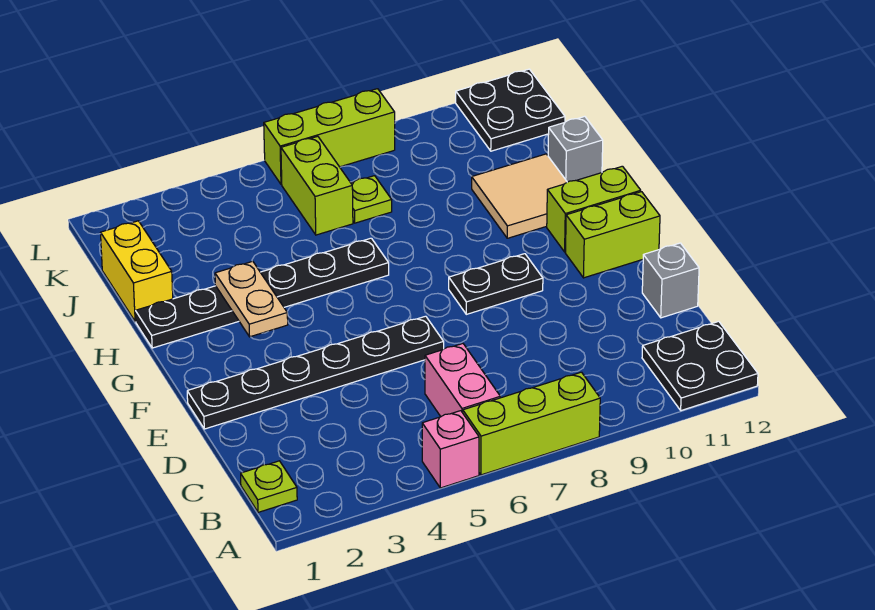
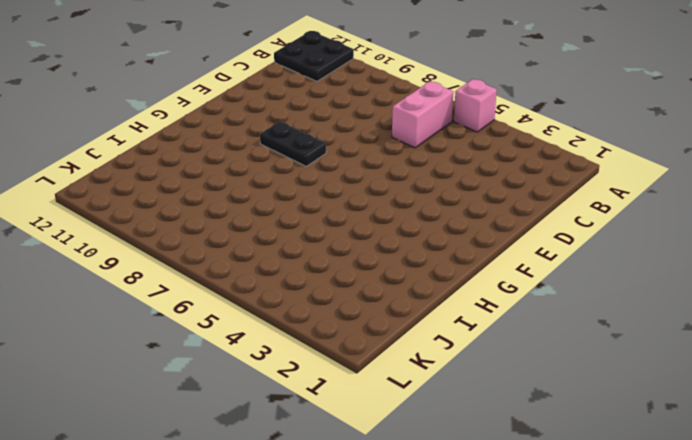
none -> lime brick A6:A8 level 1
none -> lime plate B1 level 1
none -> grey brick D12 level 1

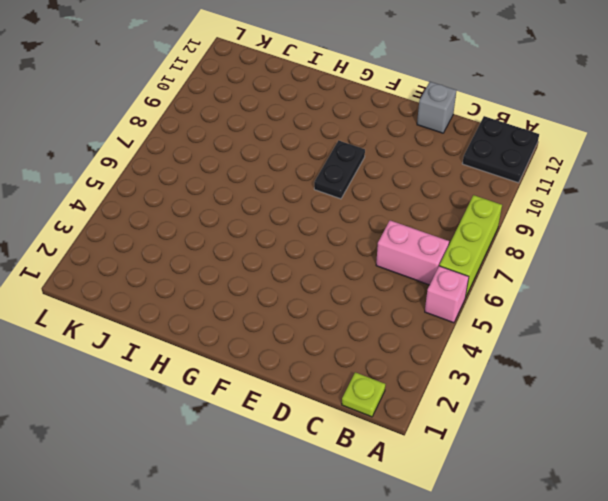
none -> black plate E1:E6 level 1
none -> lime brick F11:F12 level 1
none -> lime brick G11:G12 level 1

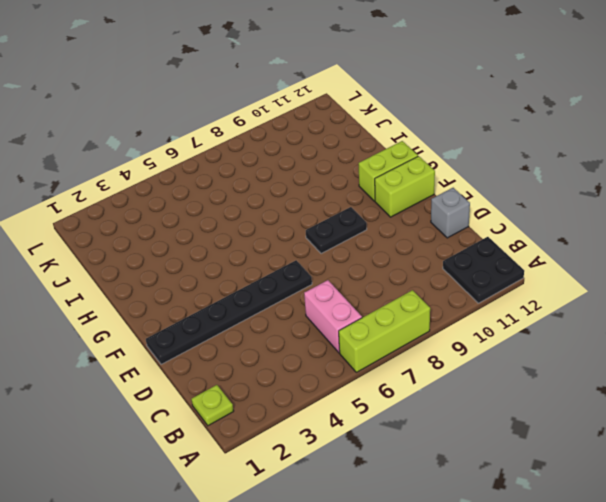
none -> pink brick A5 level 1
none -> black plate H1:H6 level 1
none -> tan tile H10:I11 level 1

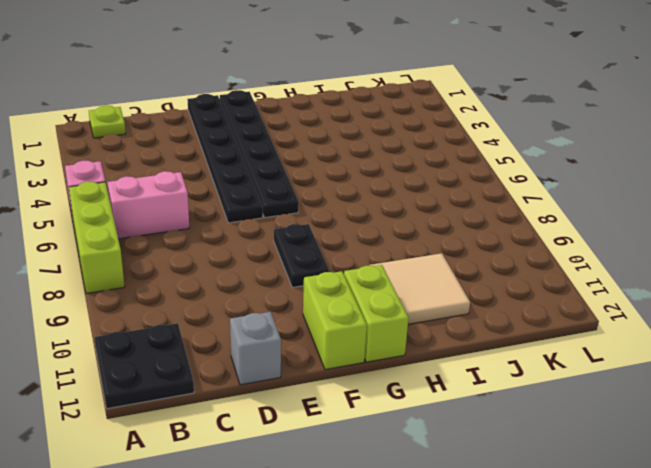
black plate F1:F6 level 1 -> black plate H1:H6 level 1
none -> yellow brick I1:J1 level 1
none -> grey brick I12 level 1
none -> lime brick J6:K6 level 1

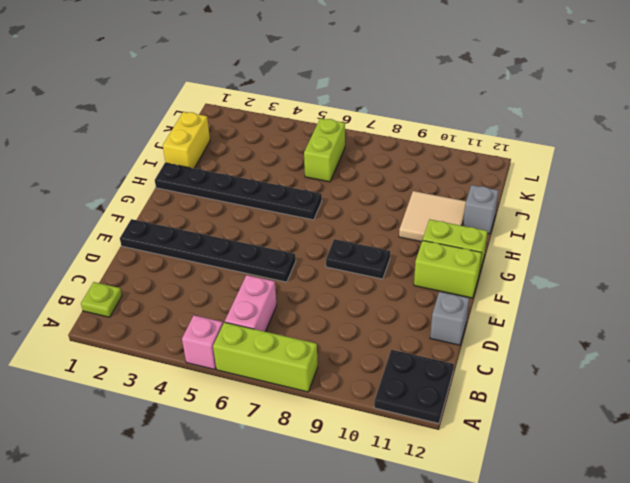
none -> lime plate J7 level 1
none -> black plate K11:L12 level 1
none -> lime brick L6:L8 level 1

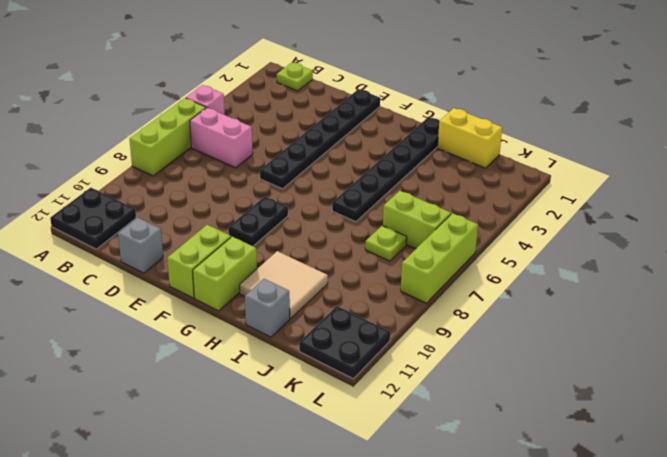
none -> tan plate G3:H3 level 2

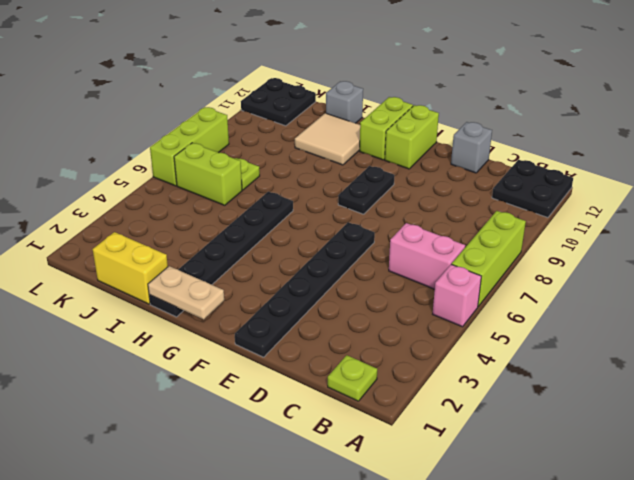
tan plate G1:H1 level 2 -> tan plate G3:H3 level 2

